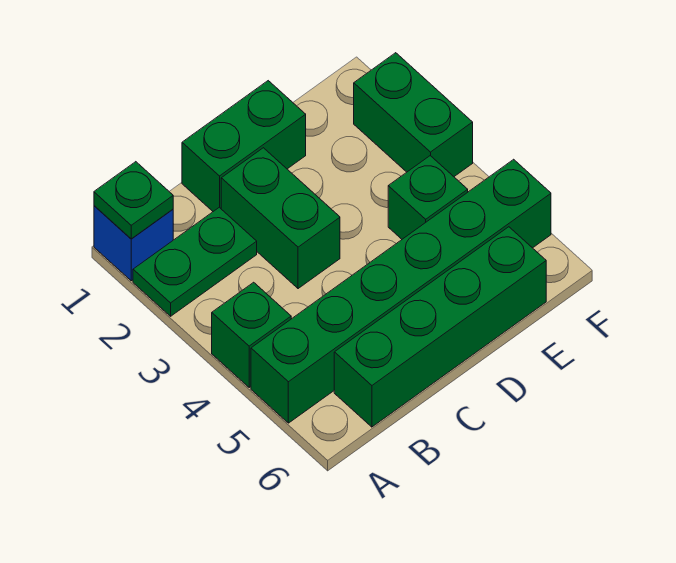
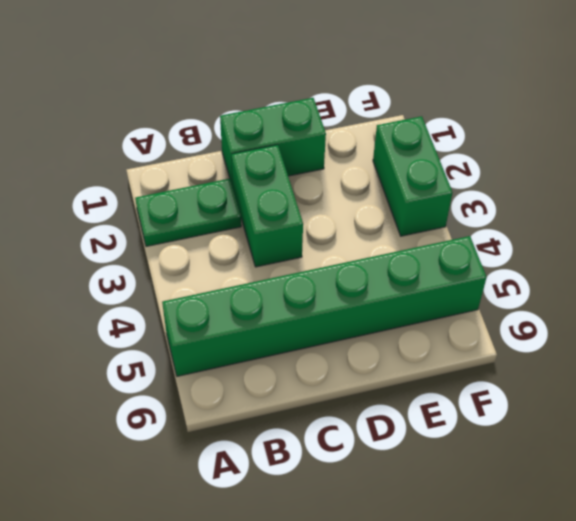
none -> blue brick A1 level 1
none -> green brick A4 level 1

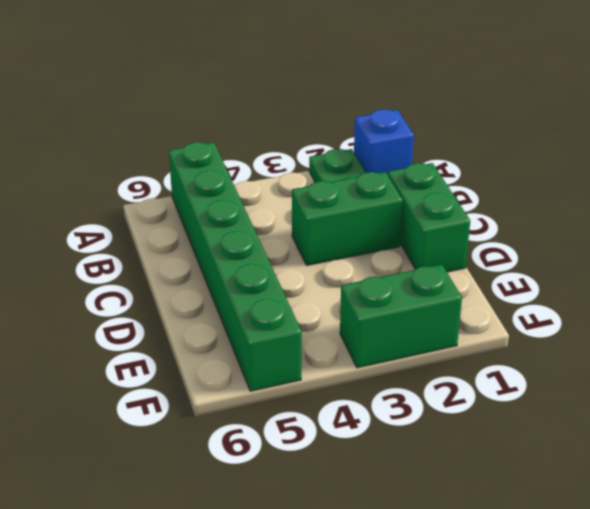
none -> green brick A4 level 1
none -> green brick B6:E6 level 1

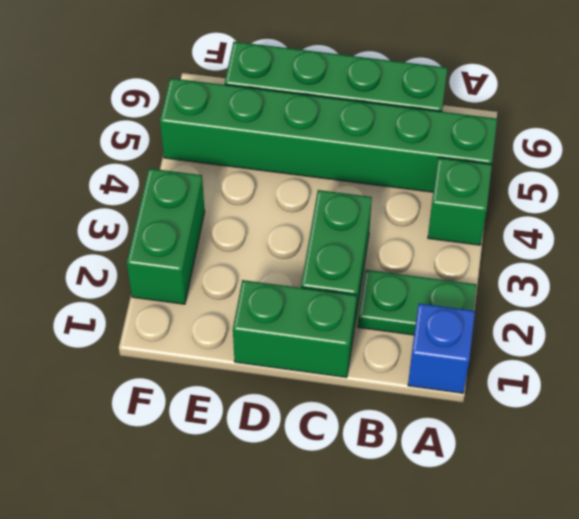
none -> green brick E4 level 1
none -> green plate A1 level 2

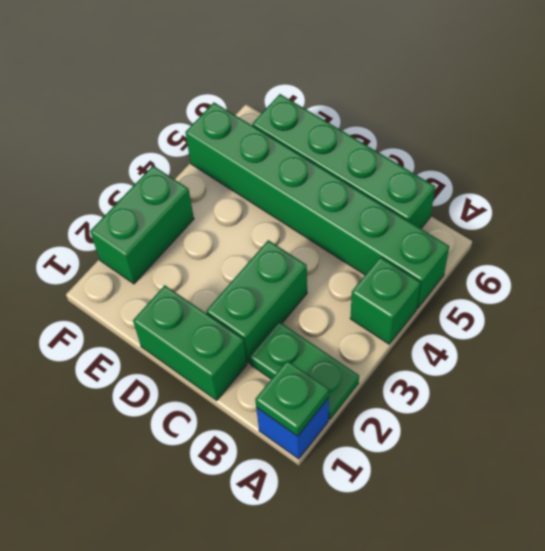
none -> green brick E4 level 1

